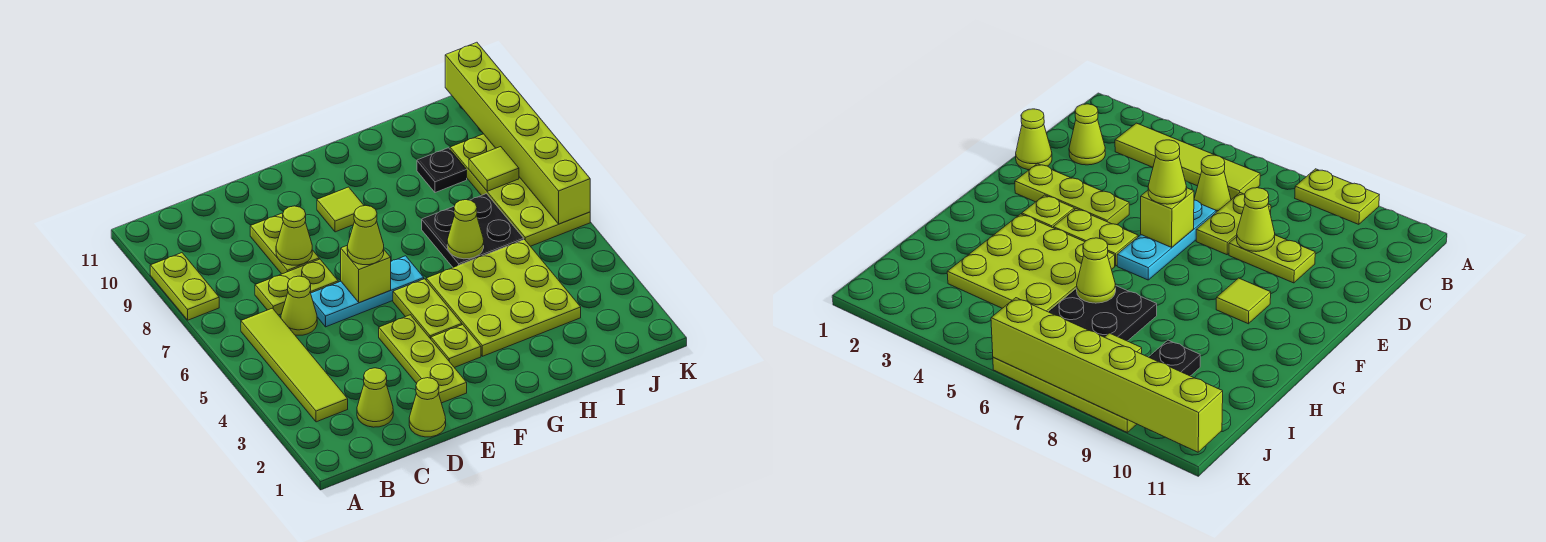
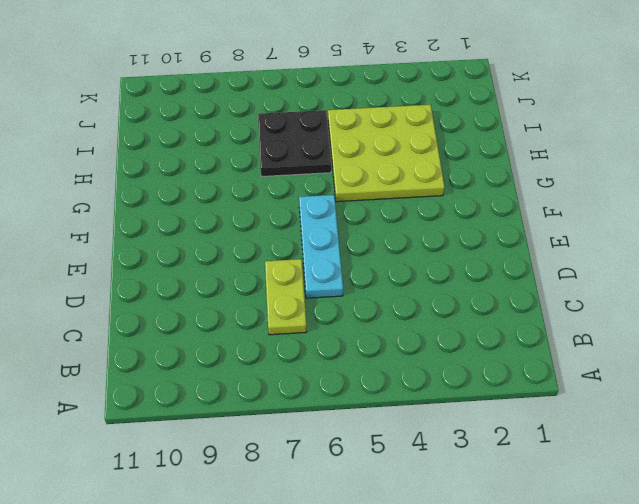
none -> lime plate A8:A9 level 1
none -> lime tile B3:B6 level 1
none -> lime cone C2 level 1

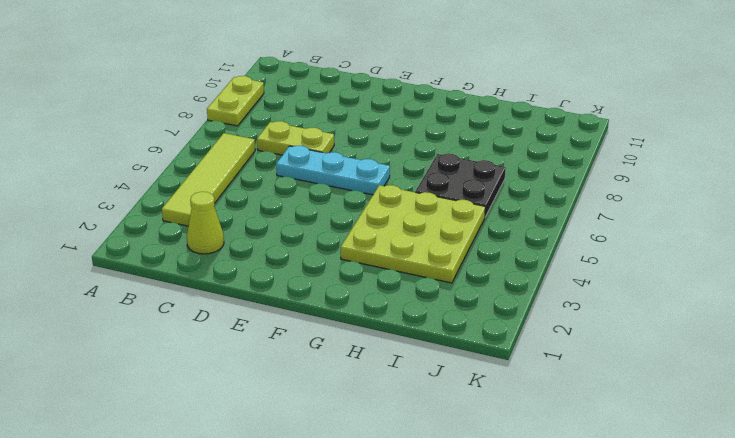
none -> lime cone C6 level 1
none -> lime cone D1 level 1
none -> lime plate D8:D9 level 1

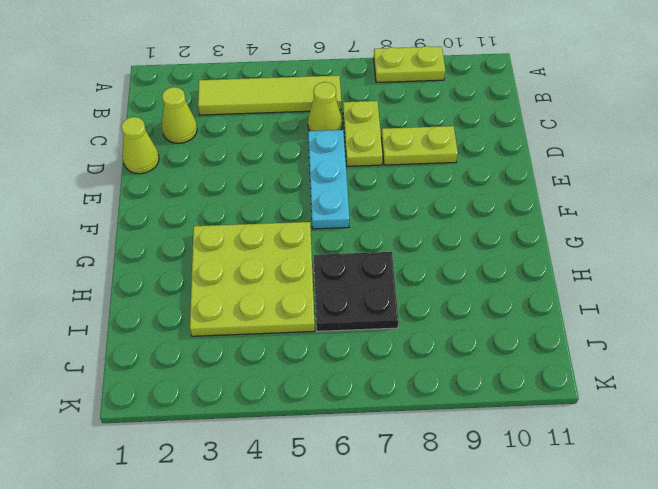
none -> lime plate E2:E4 level 1
none -> lime plate F3 level 1
none -> lime plate F4:F5 level 1

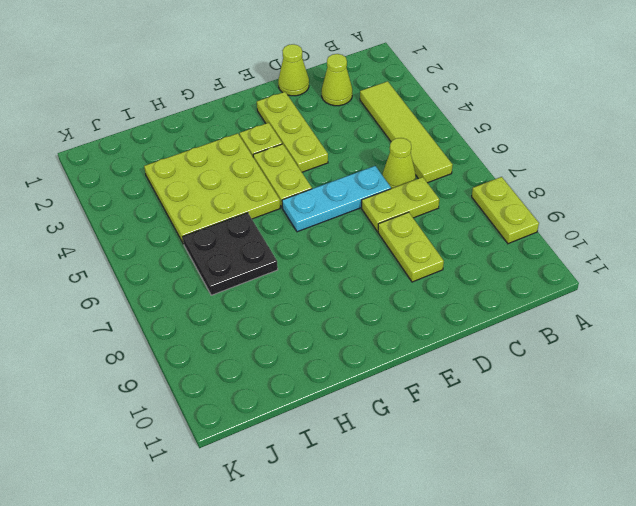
none -> lime tile F9 level 1
none -> black plate I9 level 1
none -> lime plate J6:K9 level 1

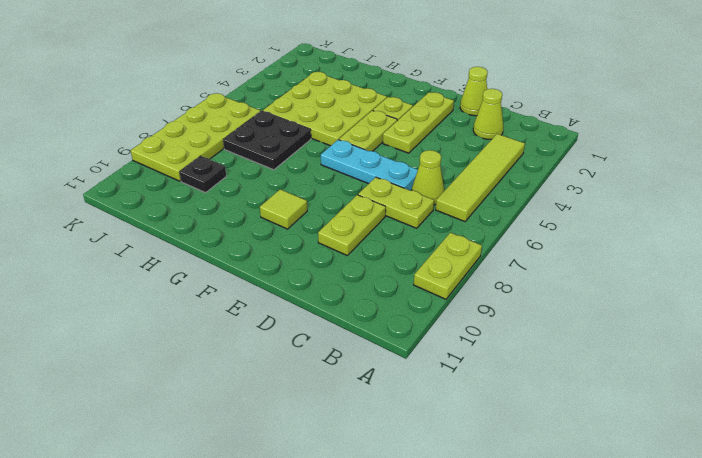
none -> lime cone D8 level 2
none -> lime brick E6 level 2
none -> lime cone H6 level 2

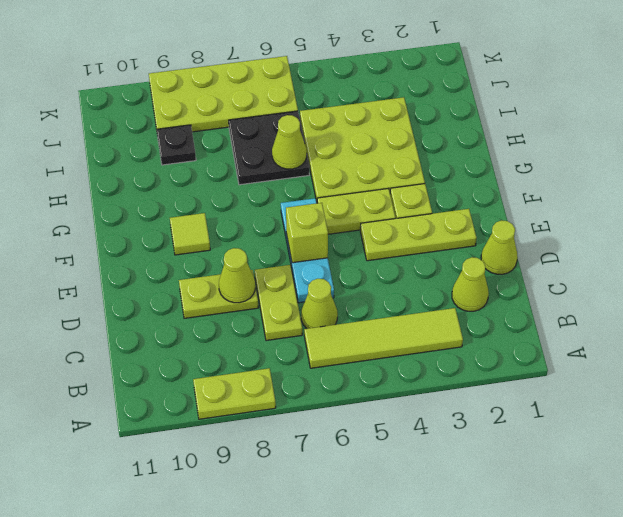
none -> lime tile J8 level 2
none -> lime brick K6:K11 level 2
none -> lime cone E6 level 3

